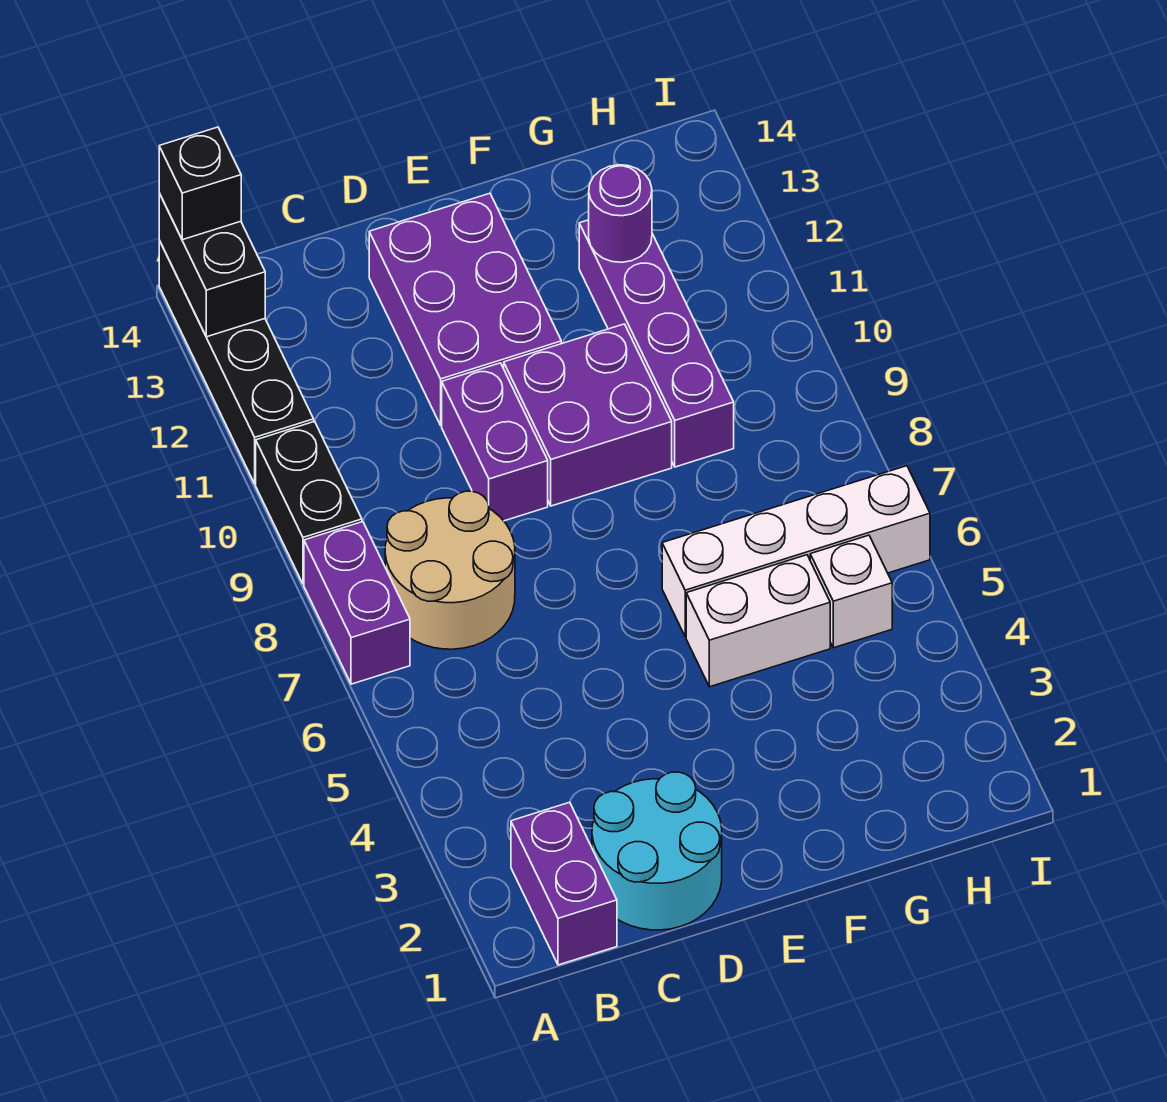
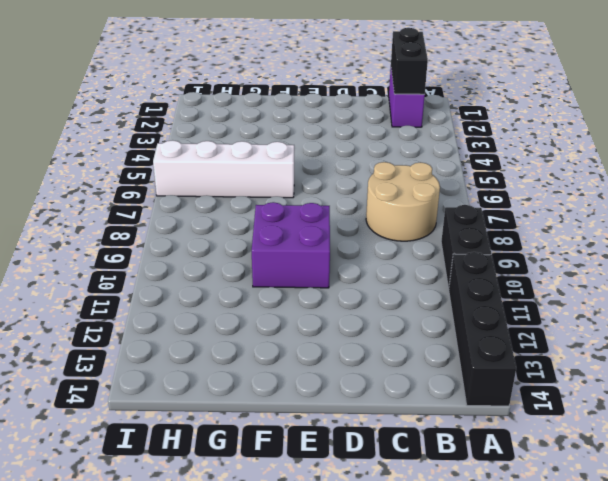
black brick B1:B2 level 2 -> black brick A13:A14 level 2
none -> purple brick A7:A8 level 1
none -> cyan round brick C1:D2 level 1
none -> purple brick D9:D10 level 1

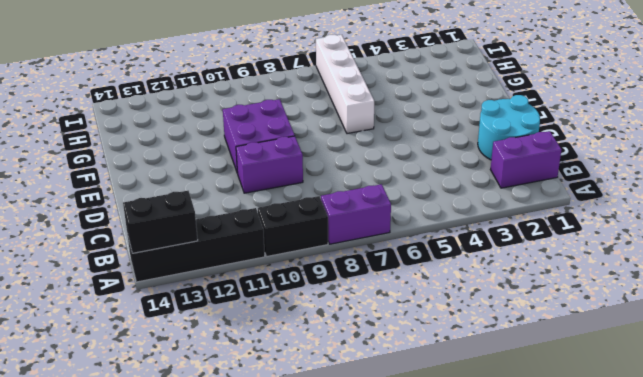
none -> tan round brick B7:C8 level 1
none -> purple brick D11:E13 level 1
none -> white brick F5:G5 level 1

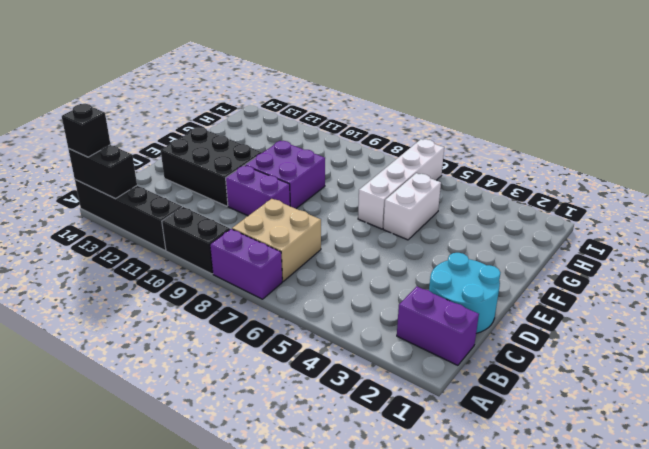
tan brick B7:C8 level 1 -> tan round brick B7:C8 level 1
black brick D11:E13 level 1 -> purple brick D11:E13 level 1
none -> purple brick G9:G12 level 1
none -> white brick H5 level 1
none -> purple round brick G12 level 2

